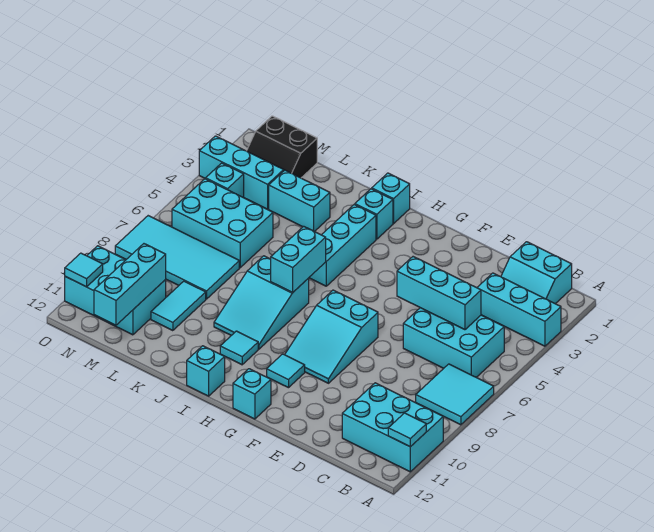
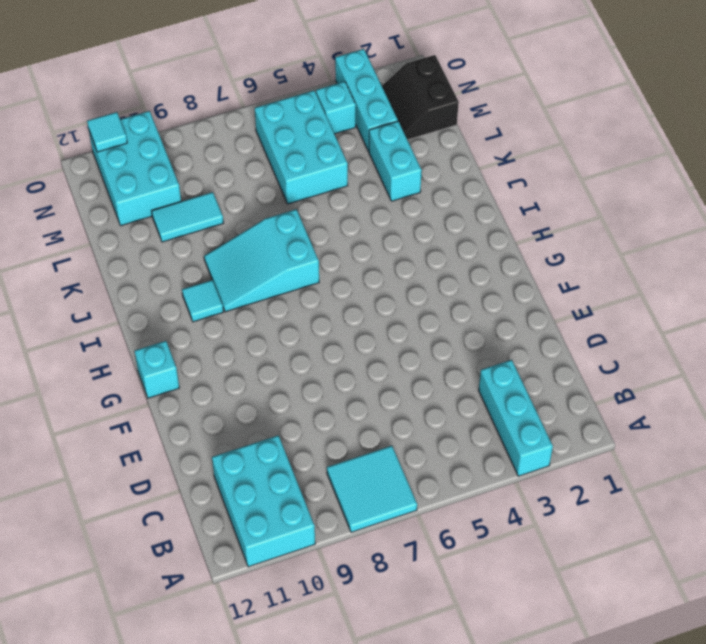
none -> cyan slope B1:C2 level 1 top 1
none -> cyan brick B5:D6 level 1
none -> cyan slope F7:G9 level 1 top 7

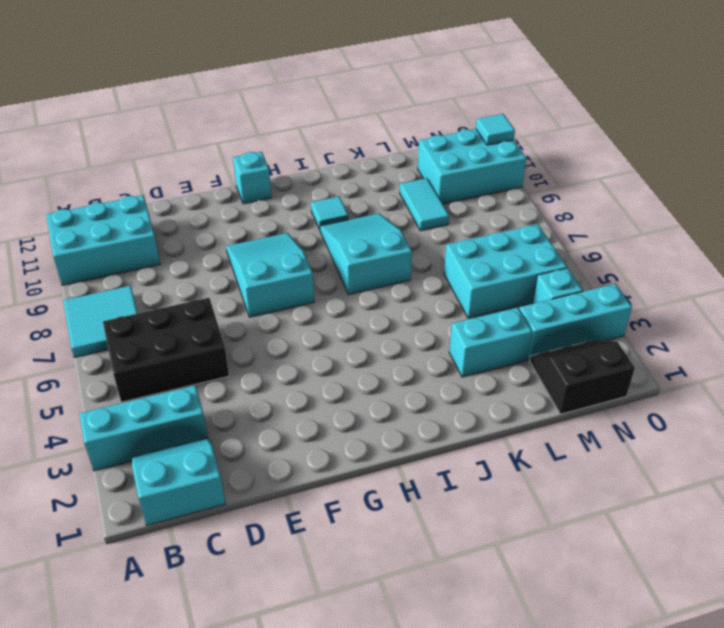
black brick B5:D6 level 1 -> cyan brick B5:D6 level 1
none -> cyan tile G10 level 1
none -> cyan brick I1 level 1
none -> cyan brick I2 level 1

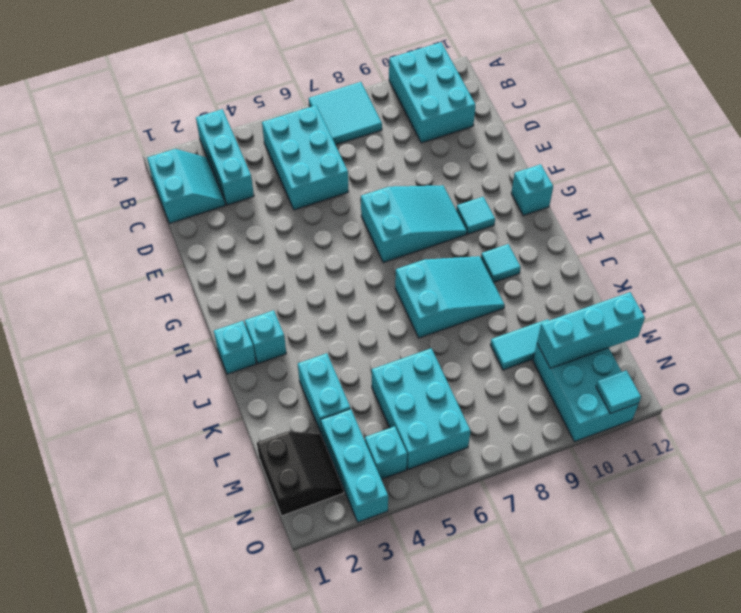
none -> cyan brick I3:I5 level 1
none -> cyan brick I12 level 1
none -> cyan tile L7:O8 level 1

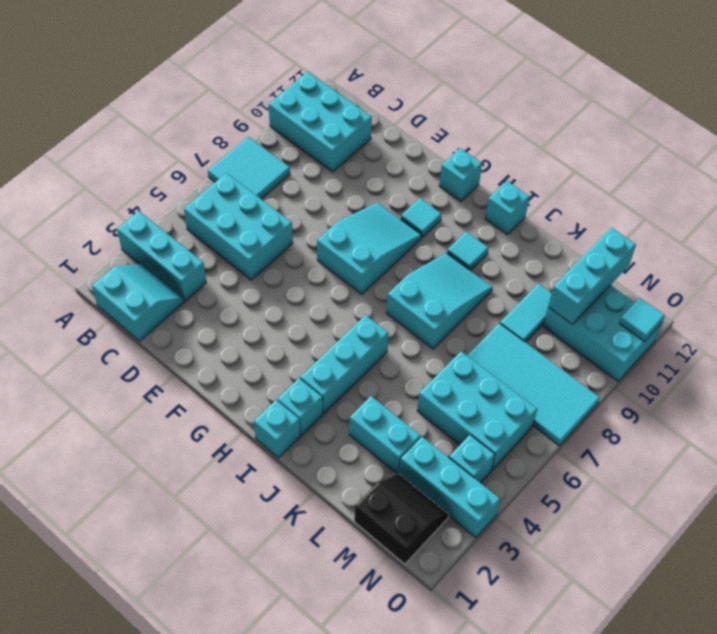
none -> cyan tile A11 level 2
none -> cyan brick C5:E5 level 2
none -> cyan brick I6:I7 level 2

